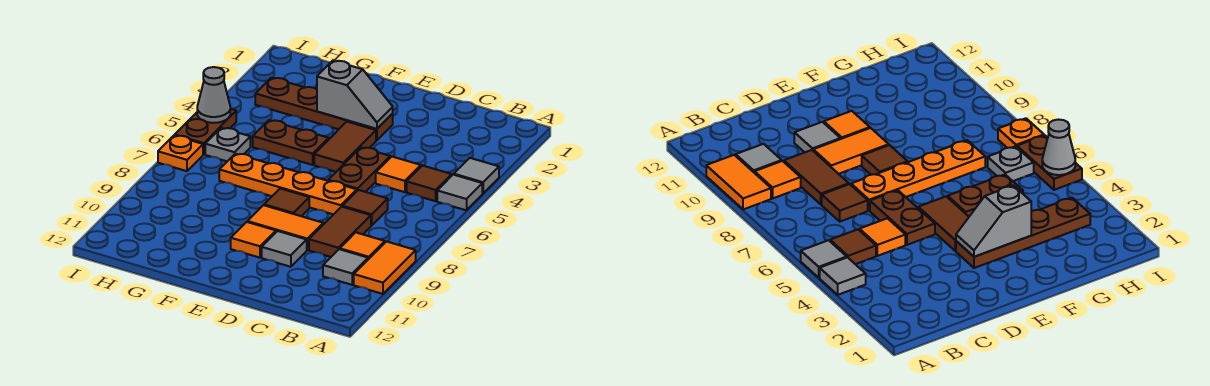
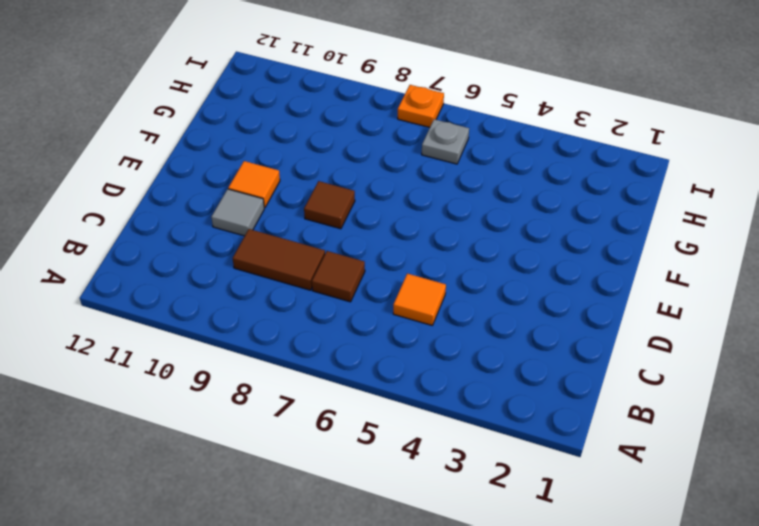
none -> grey tile A4 level 1
none -> grey tile A5 level 1
none -> orange tile A9:A10 level 1

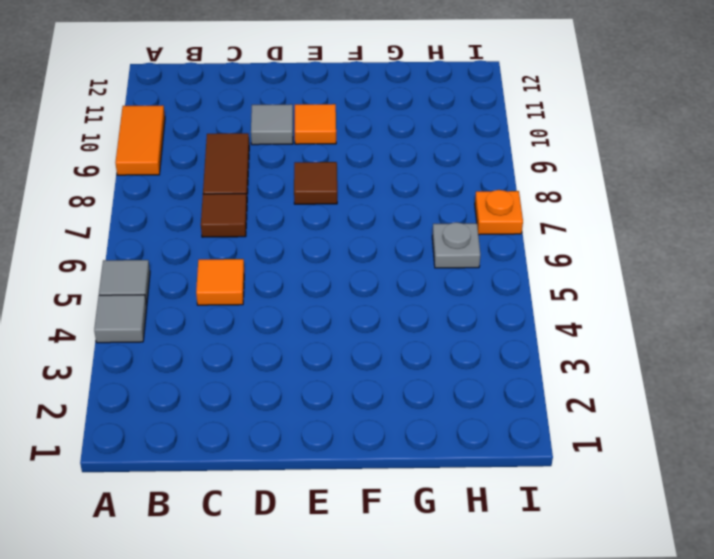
none -> brown tile B5 level 1
none -> orange tile B9 level 1
none -> grey tile B10 level 1

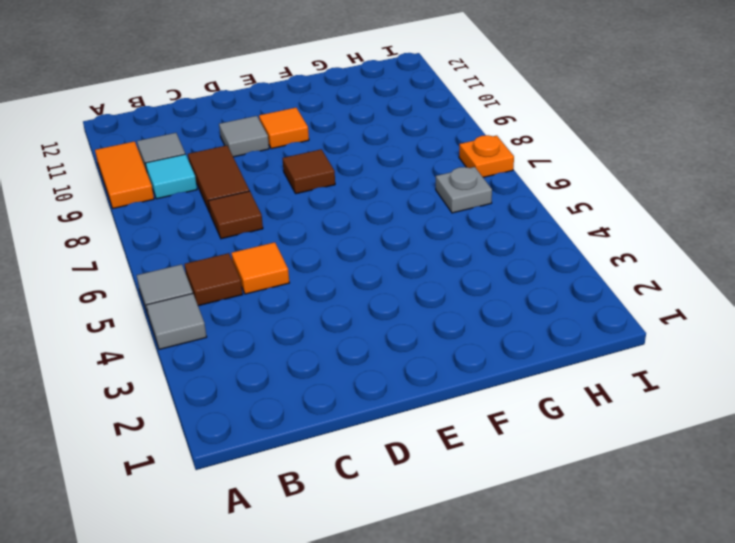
cyan tile B9 level 1 -> orange tile B9 level 1
none -> brown plate D5:D6 level 1
none -> orange plate D7:G7 level 1
none -> orange tile D9:E9 level 1

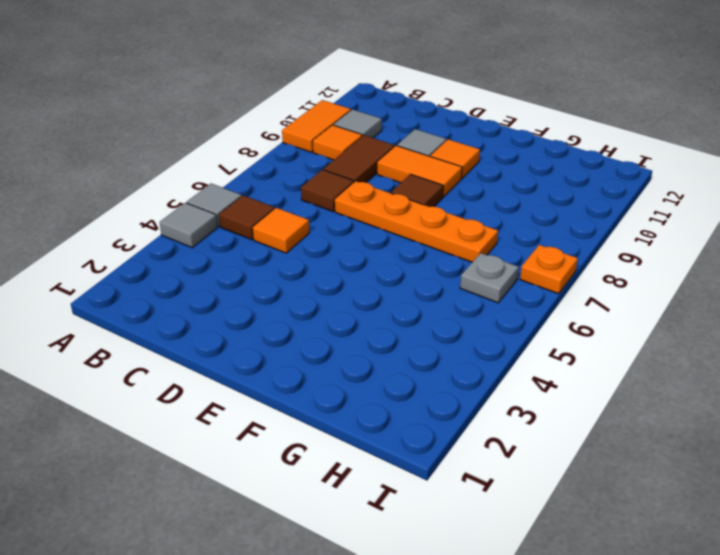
none -> brown plate D5:D6 level 1
none -> brown plate E3:H3 level 1
none -> brown tile E4:E5 level 1

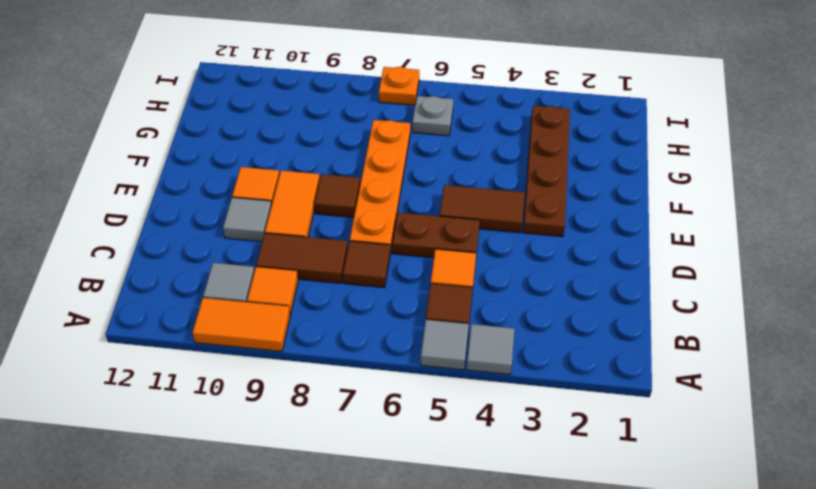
none -> brown plate F5:G5 level 1
none -> brown plate I5:I6 level 1
none -> grey slope E3:F3 level 2 top F

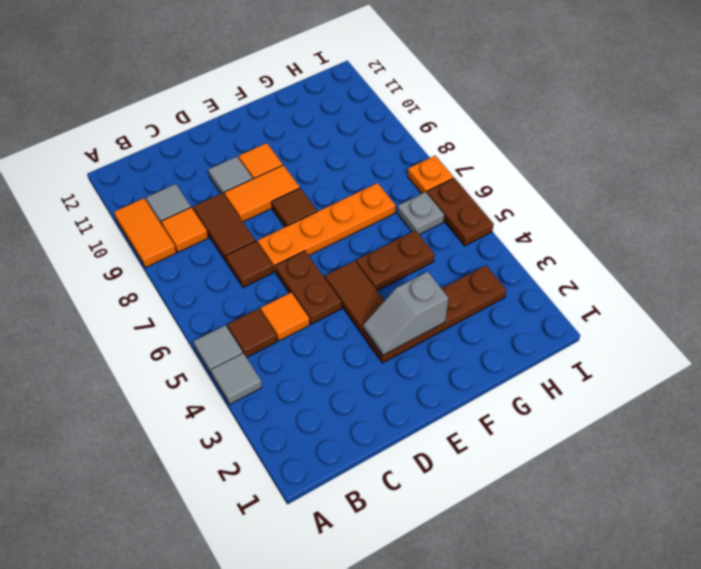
none -> grey cone I5 level 2

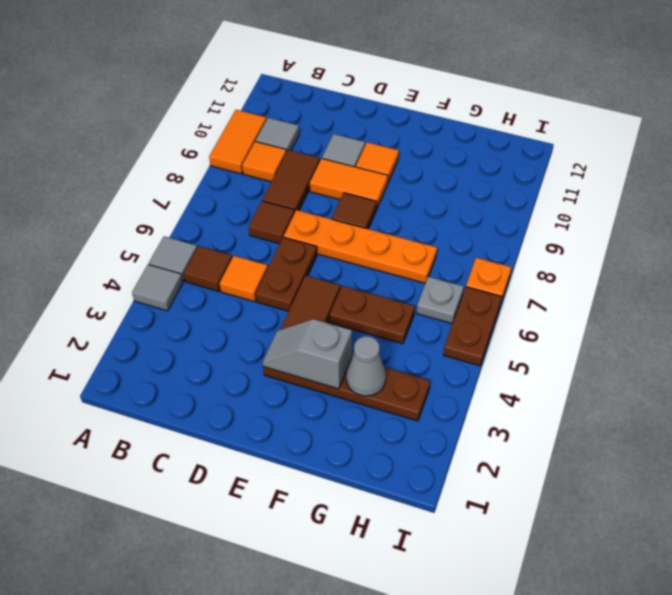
grey cone G3 level 2 -> grey cone I5 level 2

